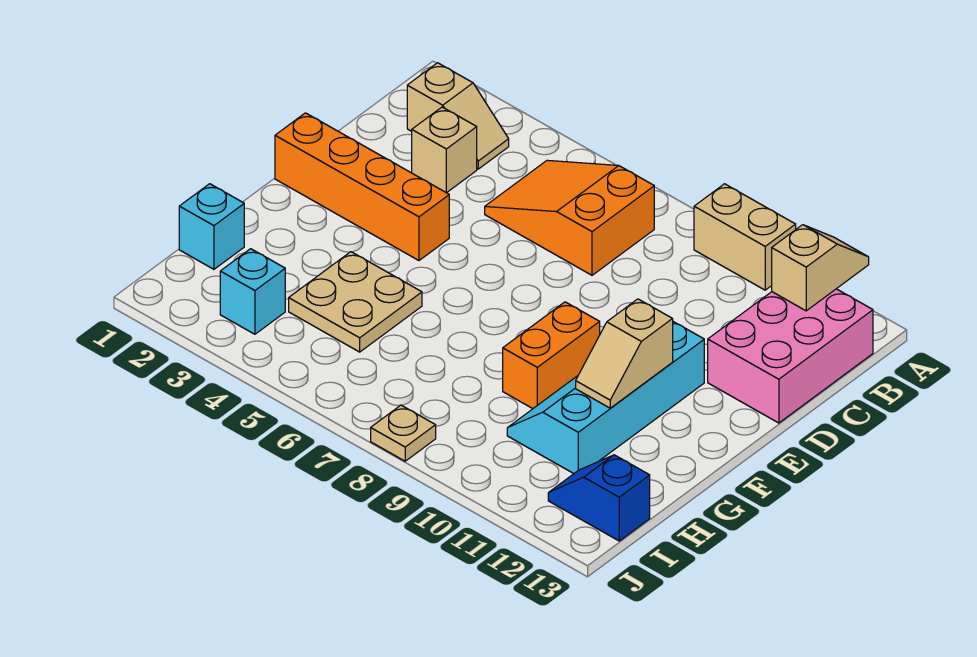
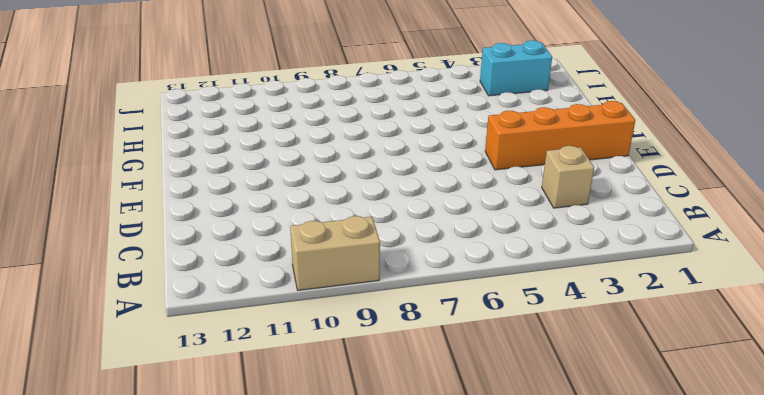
cyan brick I2:I3 level 1 -> cyan brick I3 level 1
none -> tan slope B2:B3 level 1 top 2
none -> orange slope B5:C7 level 1 top 7
none -> pink brick B12:D13 level 1

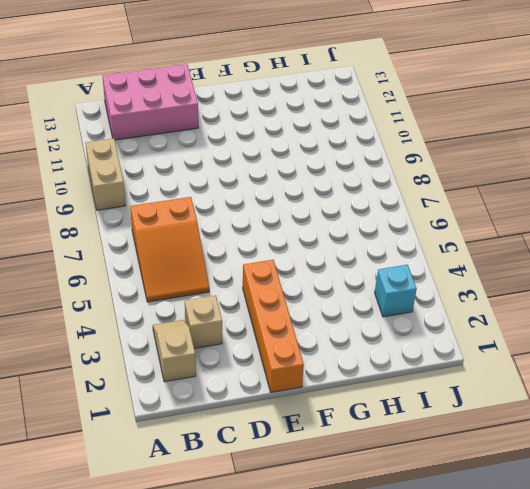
none -> cyan slope E10:H11 level 1 top 11
none -> orange brick F9:G9 level 1
none -> tan plate G4:H5 level 1

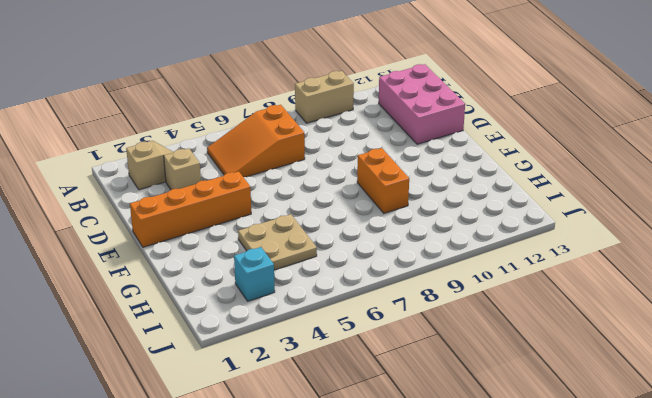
none -> cyan slope E10:H11 level 1 top 11
none -> cyan brick H1 level 1
none -> blue slope I12:I13 level 1 top 13

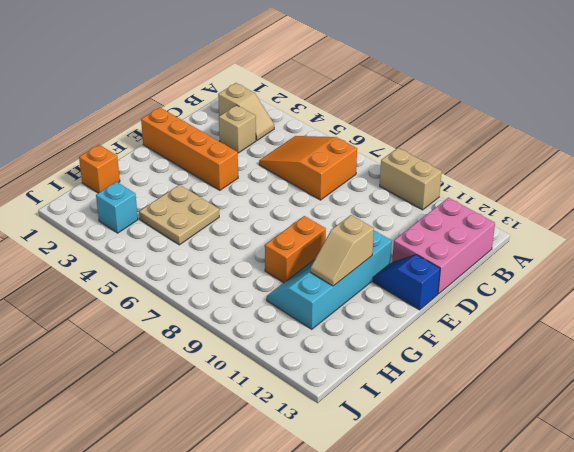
blue slope E12:E13 level 1 top 13 -> blue slope I12:I13 level 1 top 13
orange brick H1 level 1 -> cyan brick H1 level 1
none -> tan plate J8 level 1
none -> tan slope A12:B12 level 2 top B

